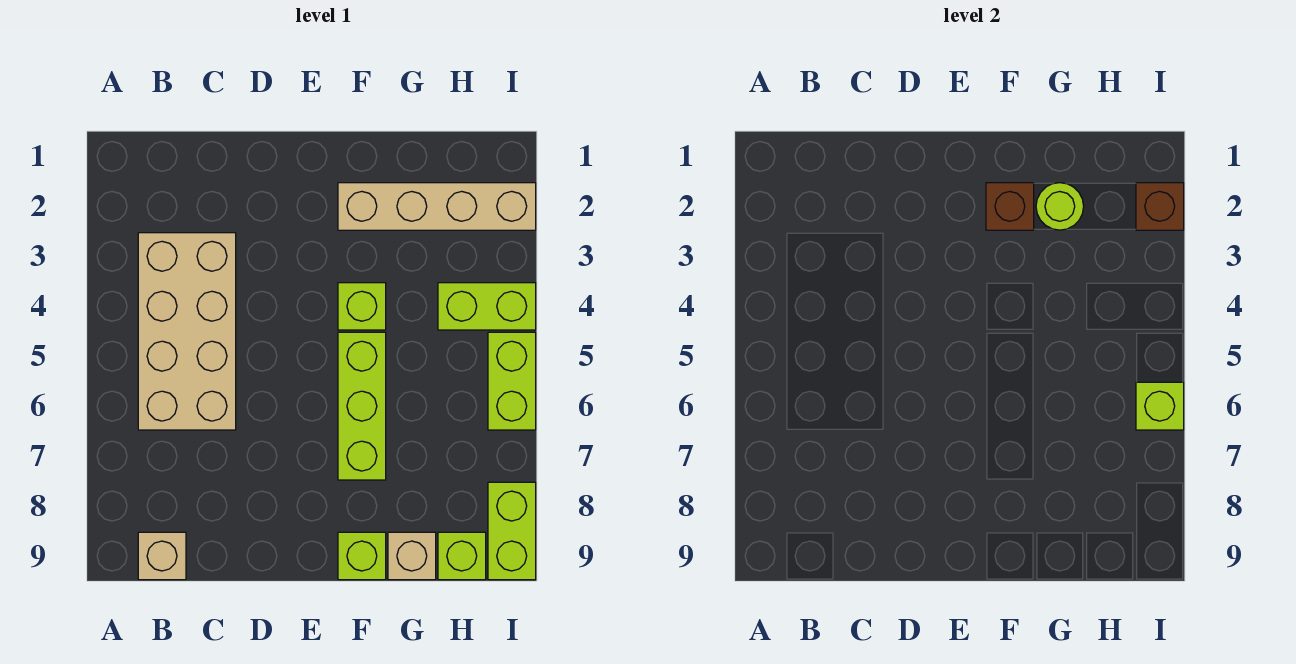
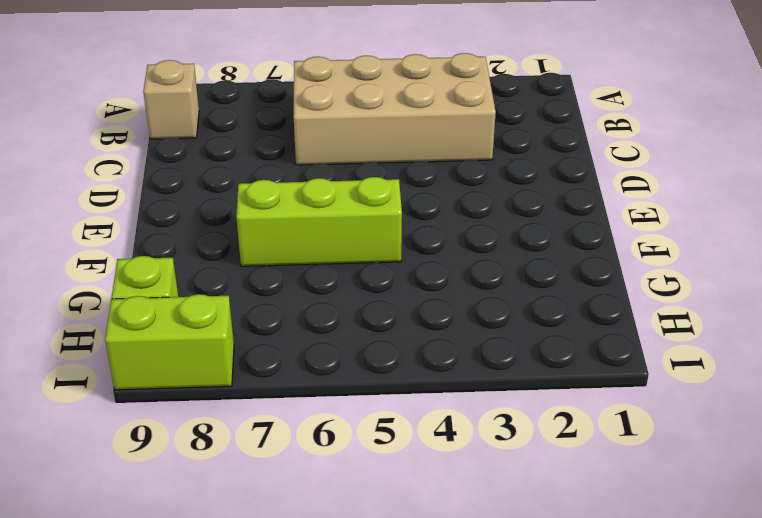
none -> tan brick F2:I2 level 1
none -> lime brick F4 level 1
none -> lime brick F9 level 1

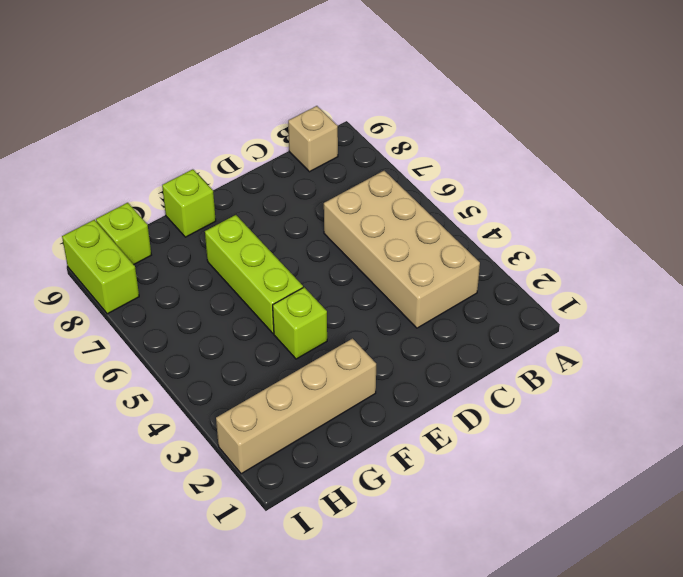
none -> tan brick G9 level 1
none -> lime brick H4:I4 level 1
none -> lime brick I5:I6 level 1

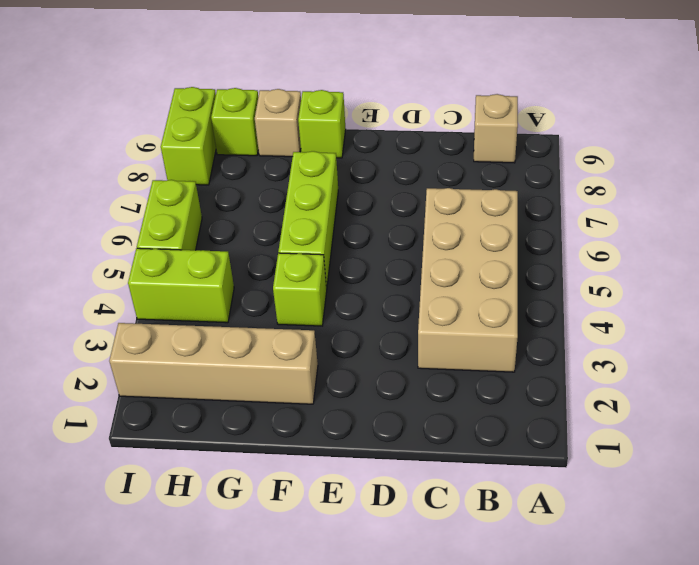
none -> brown brick F2 level 2
none -> lime round brick G2 level 2
none -> brown brick I2 level 2

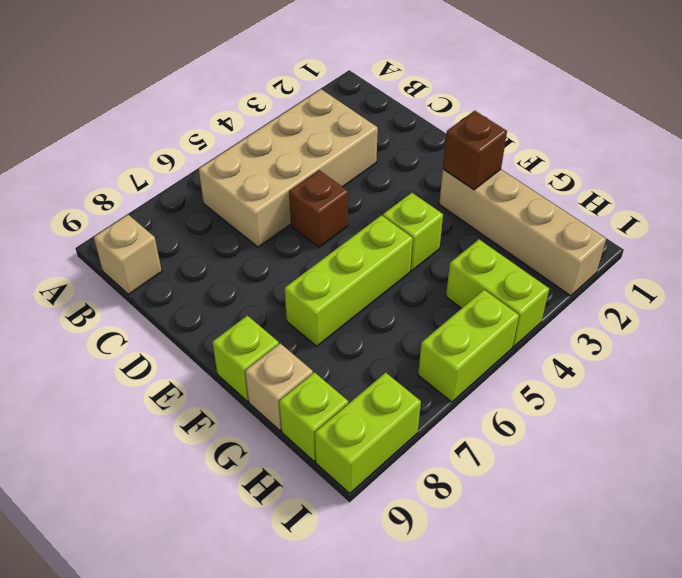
brown brick D5 level 1 -> brown brick I2 level 2
none -> lime round brick G2 level 2
none -> lime brick I6 level 2

